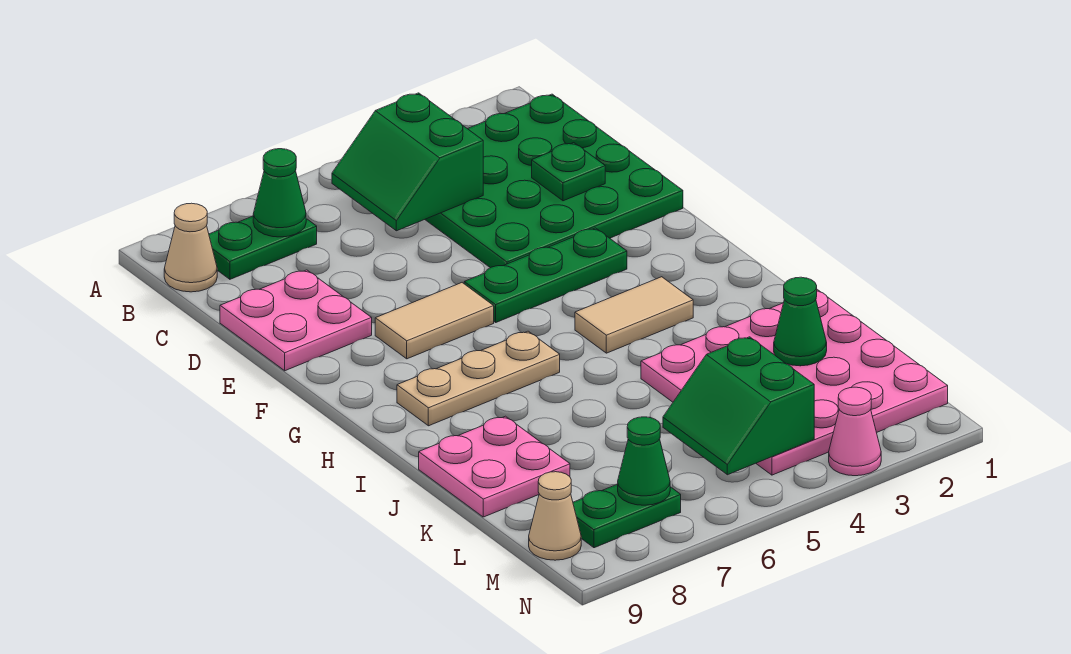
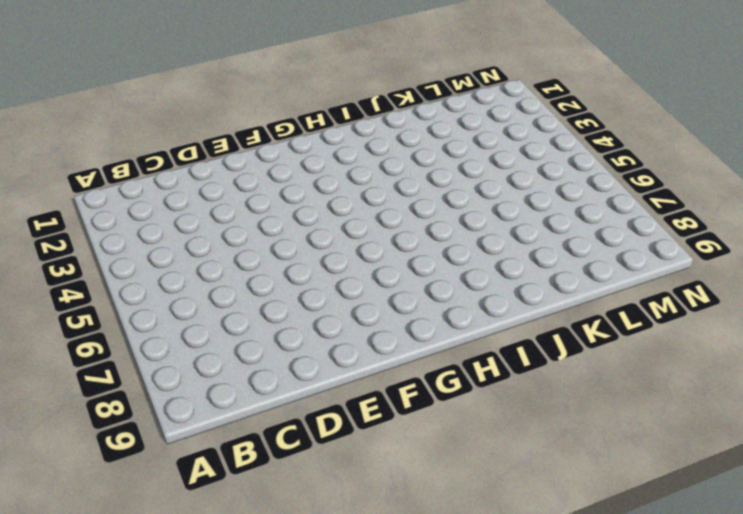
none -> green plate B1:E4 level 1
none -> green plate B7:B8 level 1
none -> tan cone B9 level 1

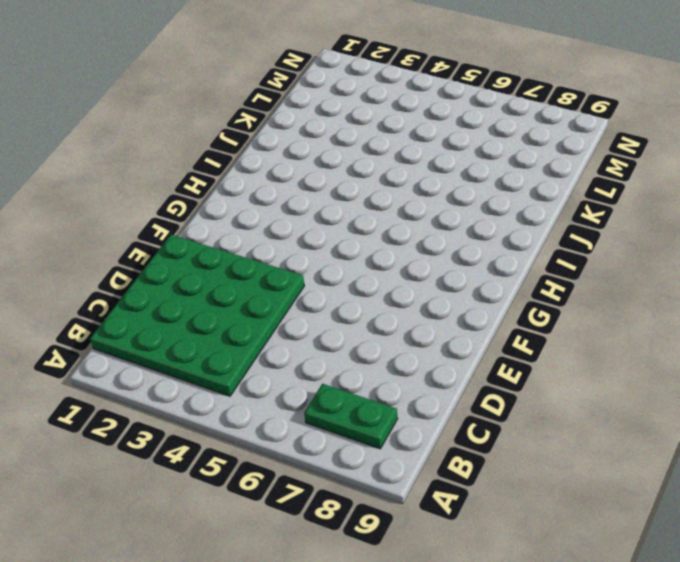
none -> tan cone B9 level 1
none -> pink plate D8:E9 level 1
none -> green plate F3:F5 level 1

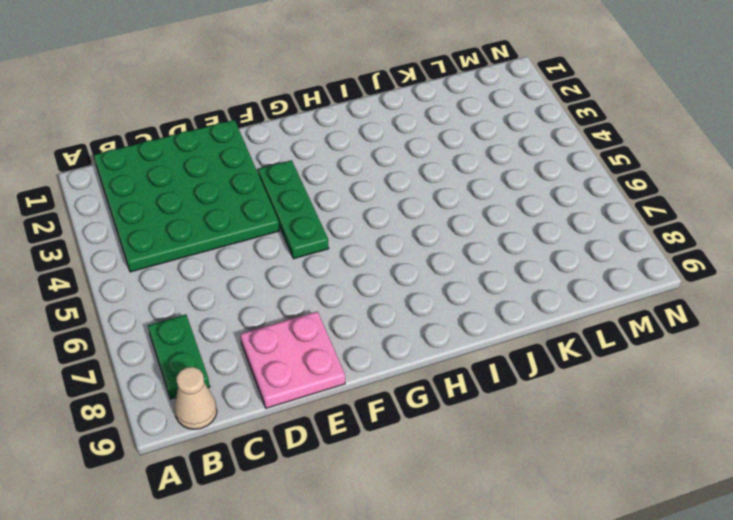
none -> tan tile F6:F7 level 1
none -> tan tile H3:H4 level 1
none -> tan plate H6:H8 level 1

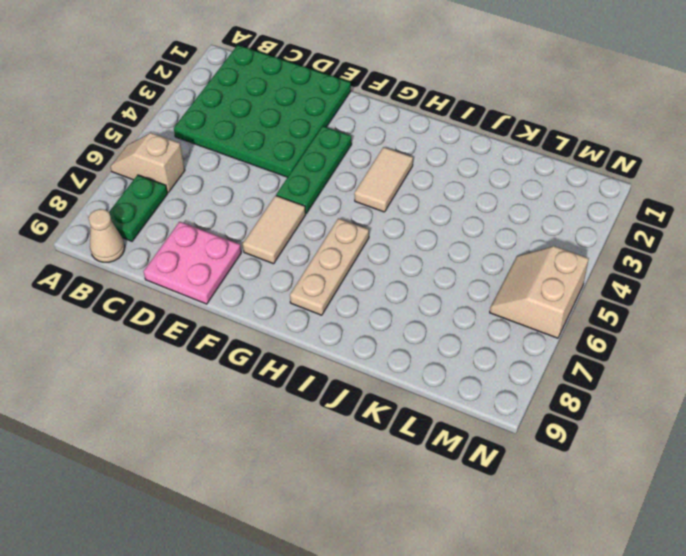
tan slope A6:B6 level 1 top B -> none
tan slope M5:N6 level 1 top N -> none
none -> pink plate J1:M4 level 1
none -> pink plate J8:K9 level 1
none -> green plate M7:M8 level 1

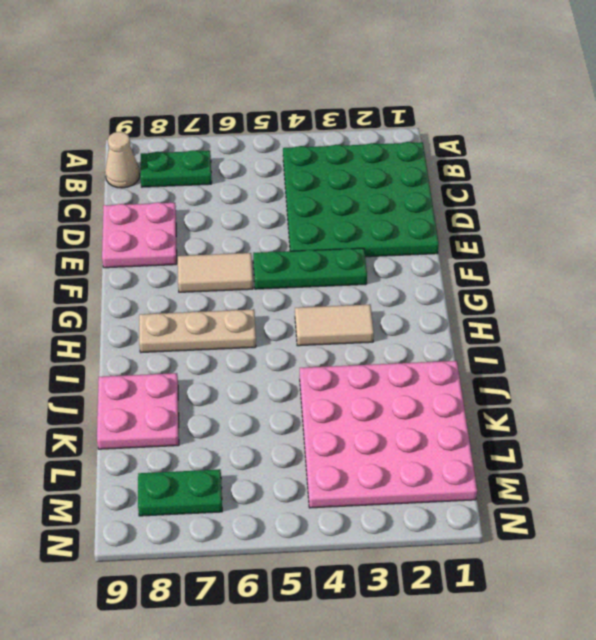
none -> tan cone M9 level 1
none -> pink cone N3 level 1
none -> green slope B4:C5 level 2 top 4

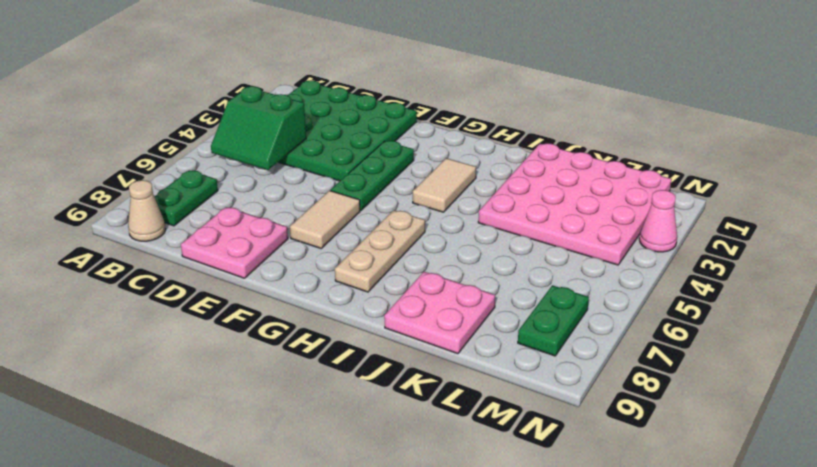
none -> tan cone M9 level 1
none -> green cone B7 level 2
none -> green plate D2 level 2

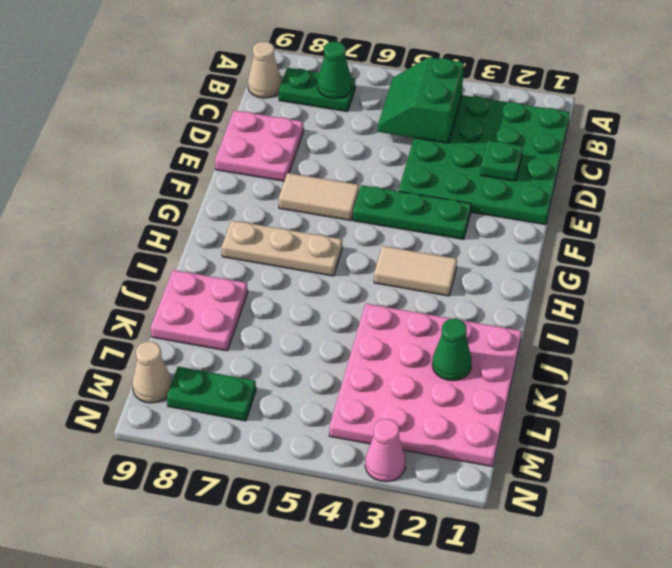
none -> green slope L4:M5 level 2 top 4
none -> green cone M7 level 2

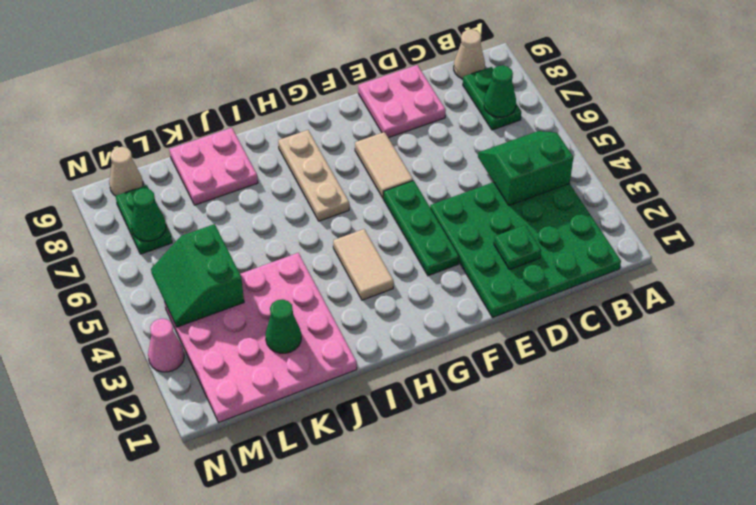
green slope L4:M5 level 2 top L -> green slope L4:M5 level 2 top 4

